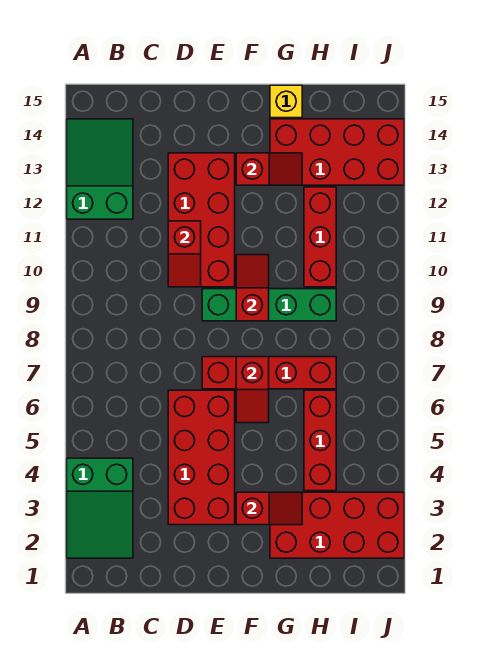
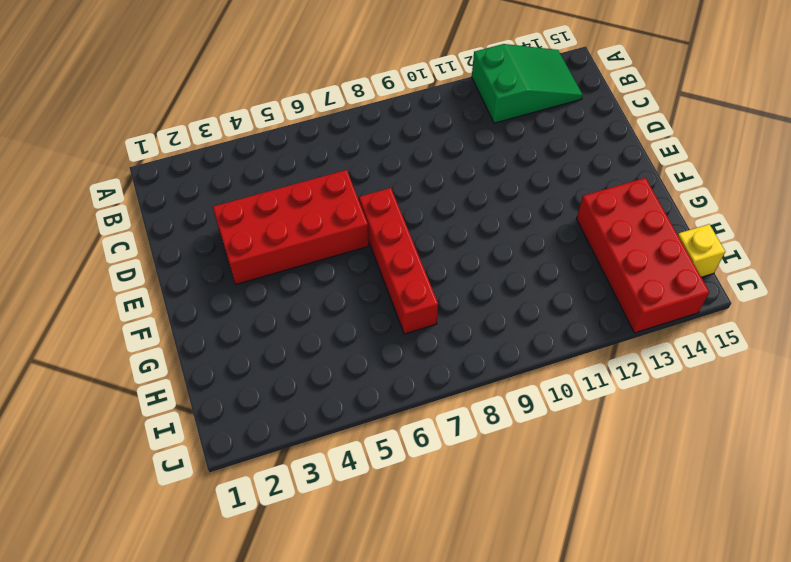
yellow brick I15 level 1 -> yellow brick G15 level 1
none -> green slope A2:B4 level 1 top 4
none -> red brick D10:E13 level 1
none -> green brick E9:H9 level 1

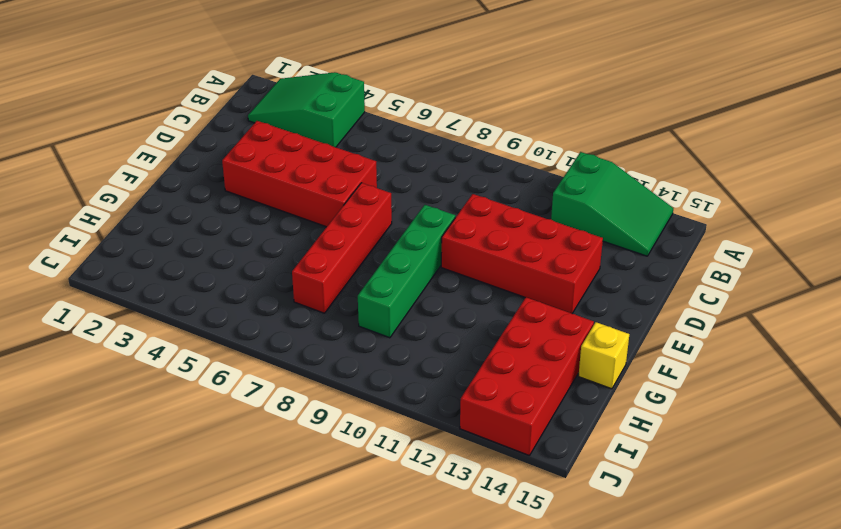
none -> red brick G2:J3 level 1
none -> red brick H4:H6 level 1
none -> red brick H10:H12 level 1

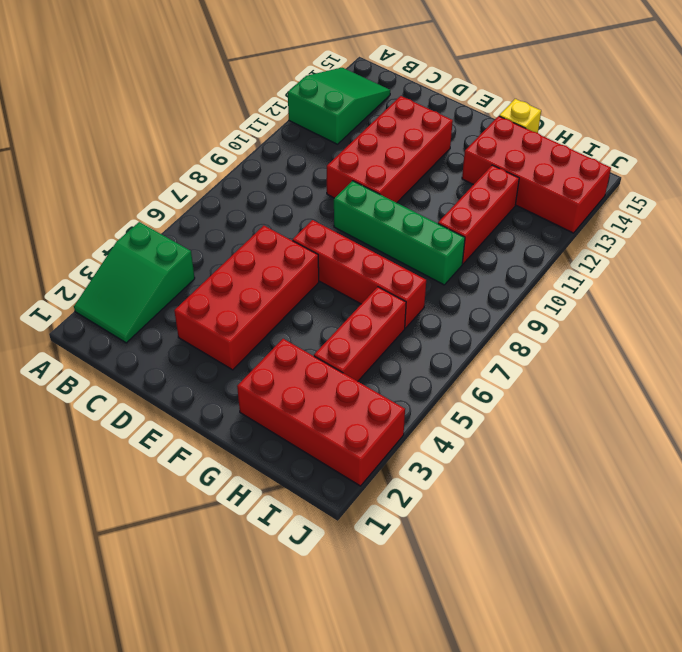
none -> red slope D10:D11 level 2 top 11
none -> red slope F3:G3 level 2 top F
none -> red slope F6:F7 level 2 top 7

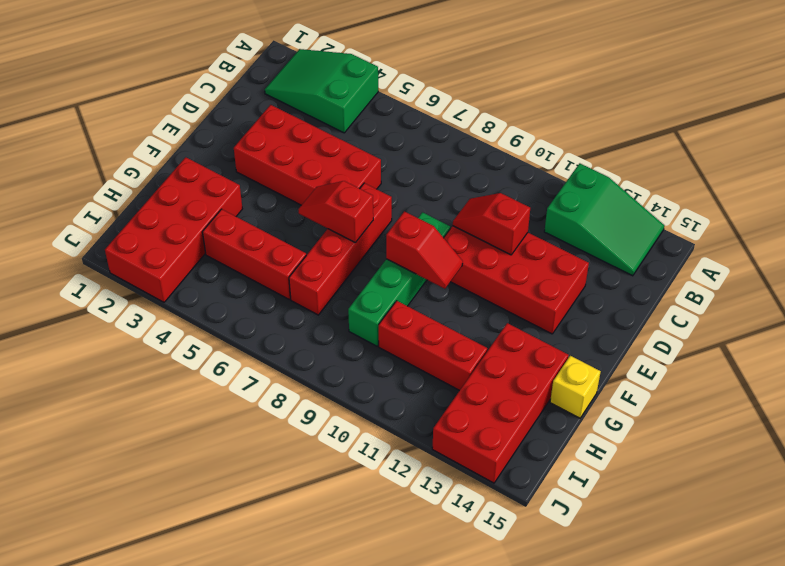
none -> red slope F3:G3 level 2 top F
none -> red slope F13:G13 level 2 top F

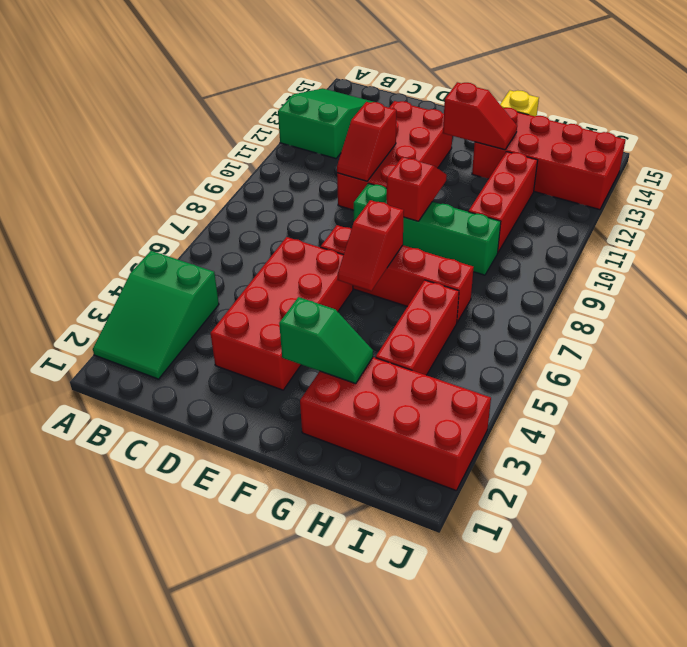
green slope F3:G3 level 2 top F -> red slope F3:G3 level 2 top F

